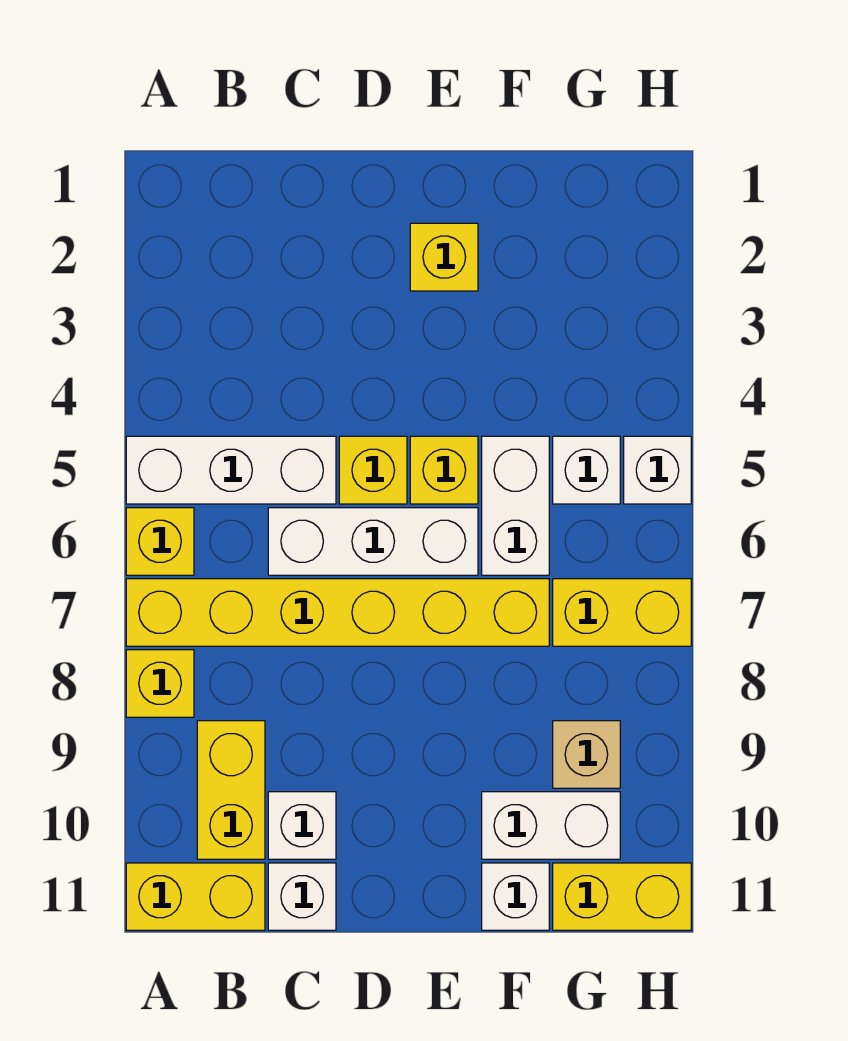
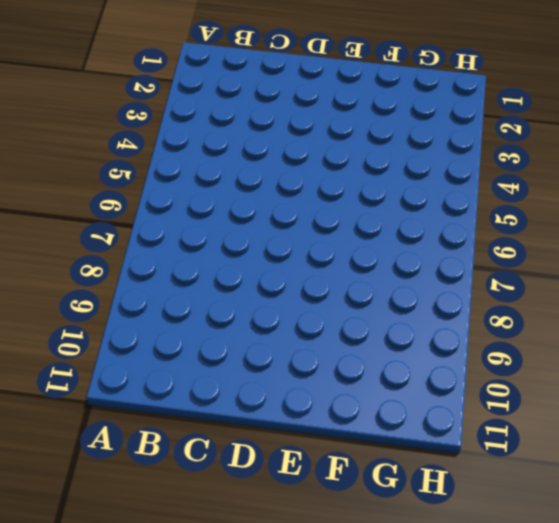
none -> white brick A5:C5 level 1
none -> yellow brick A6 level 1
none -> yellow brick A7:F7 level 1

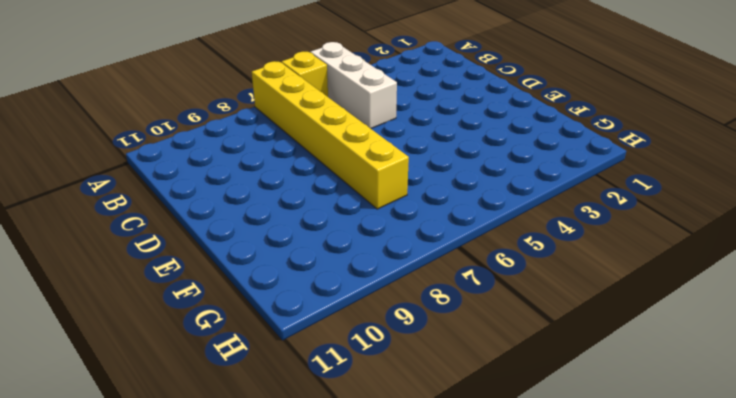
none -> yellow brick A8 level 1
none -> yellow brick A11:B11 level 1
none -> yellow brick B9:B10 level 1

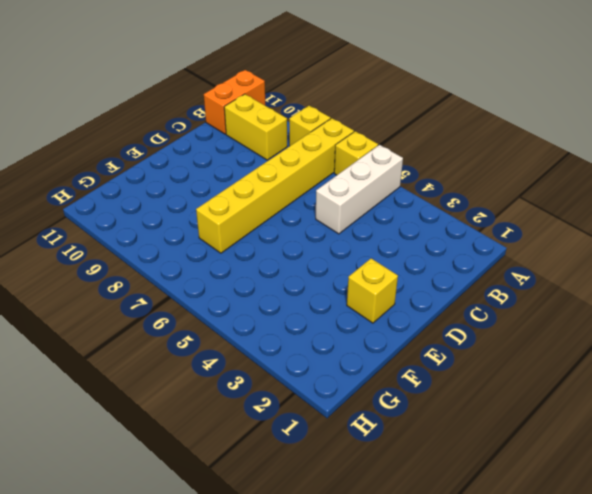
orange brick A11:B11 level 1 -> yellow brick A11:B11 level 1
none -> white brick C6:E6 level 1
none -> white brick C10 level 1
none -> white brick C11 level 1

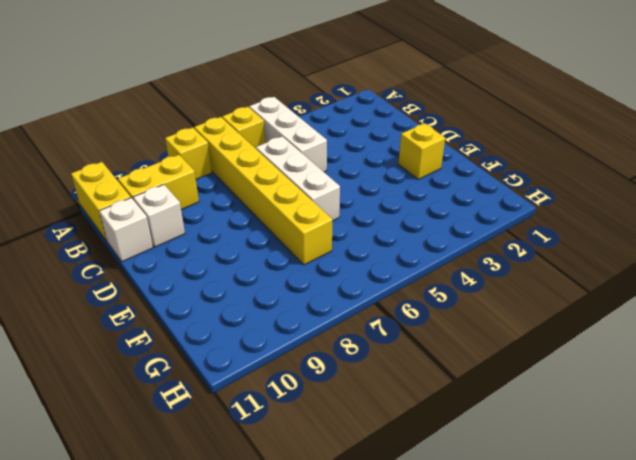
none -> yellow brick D5 level 1
none -> yellow brick E5 level 1
none -> white brick F5:F6 level 1

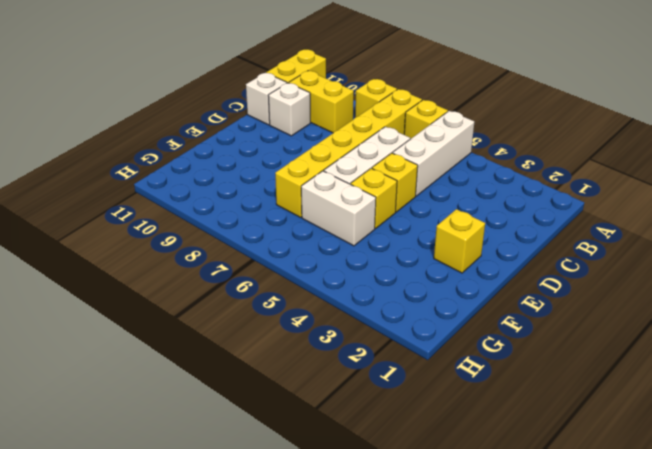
none -> white brick F10:G10 level 1
none -> white brick F11 level 1
none -> white brick G5 level 1

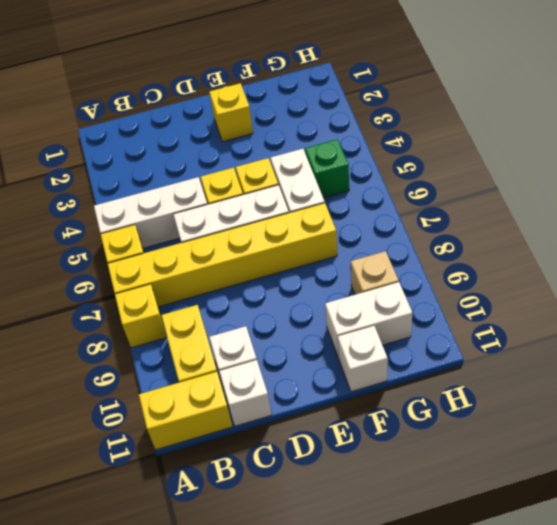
green brick G5 level 1 -> white brick G5 level 1
none -> yellow brick G7:H7 level 1
none -> yellow brick G11:H11 level 1
none -> white brick H5 level 1

